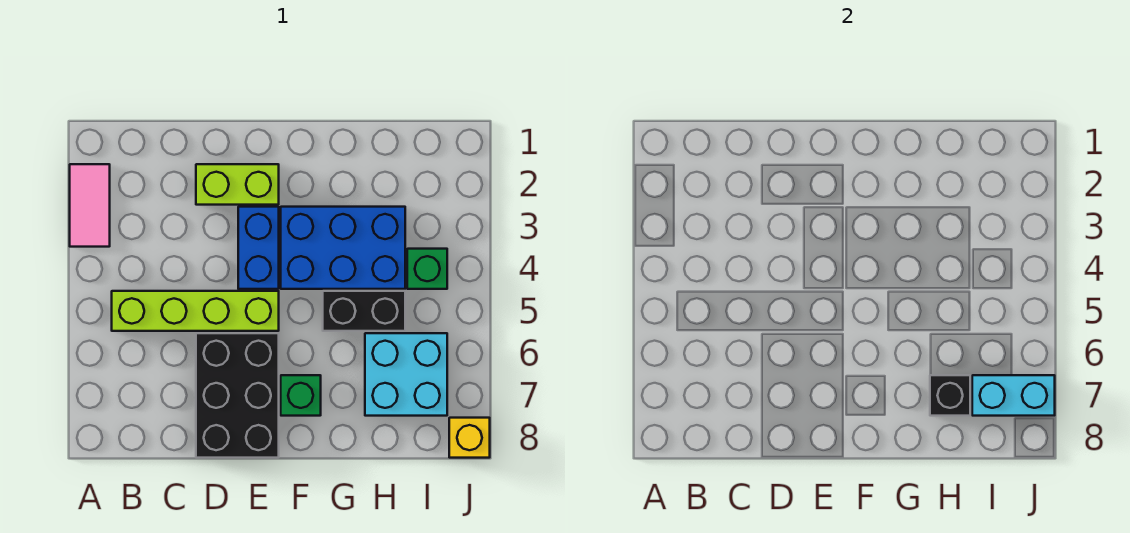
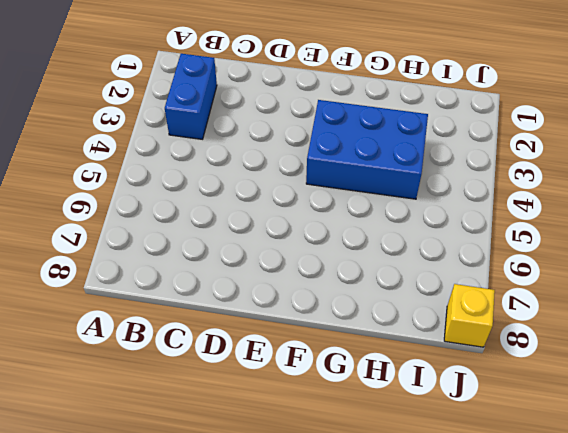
blue brick B2:B3 level 1 -> blue brick E3:E4 level 1
none -> pink tile A2:A3 level 1
none -> lime brick B5:E5 level 1
none -> lime brick D2:E2 level 1

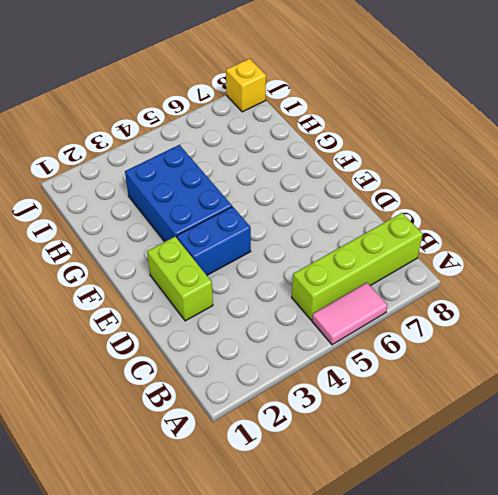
pink tile A5:A6 level 1 -> pink tile A2:A3 level 1
lime brick B5:B8 level 1 -> lime brick B5:E5 level 1
none -> black brick D6:E8 level 1
none -> green brick F7 level 1
none -> black brick G5:H5 level 1

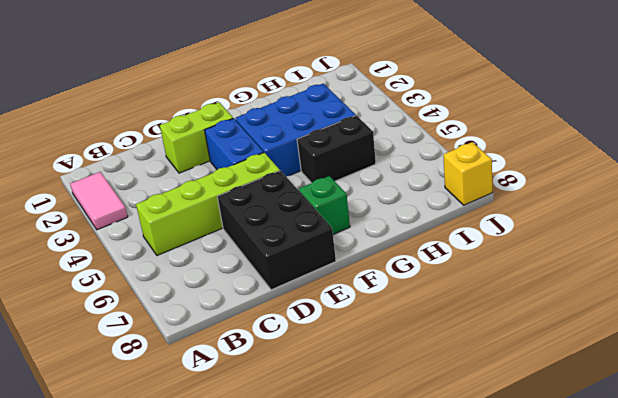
none -> cyan brick H6:I7 level 1
none -> green brick I4 level 1
none -> black brick H7 level 2

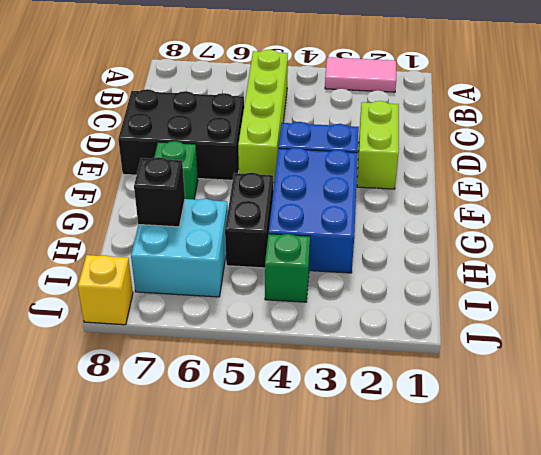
none -> cyan brick I7:J7 level 2

